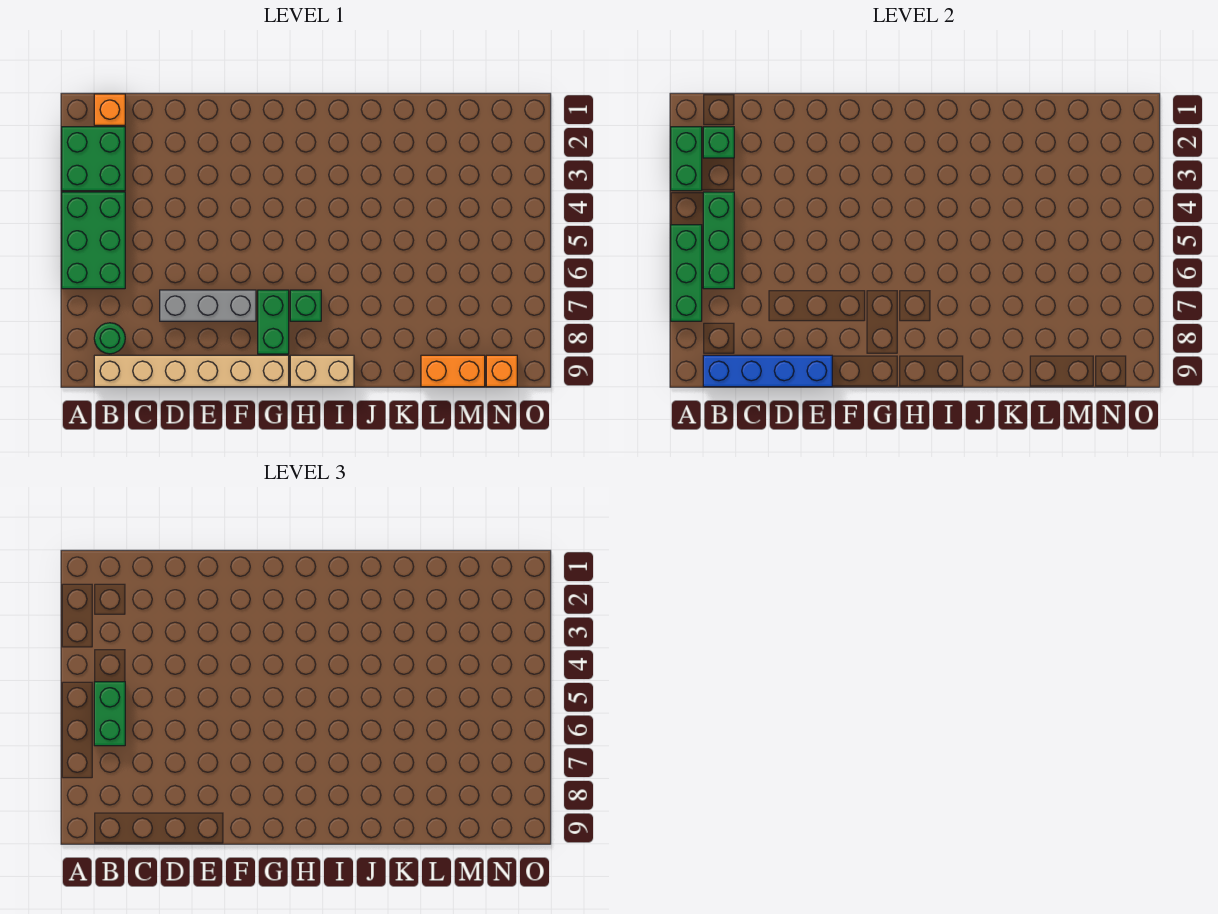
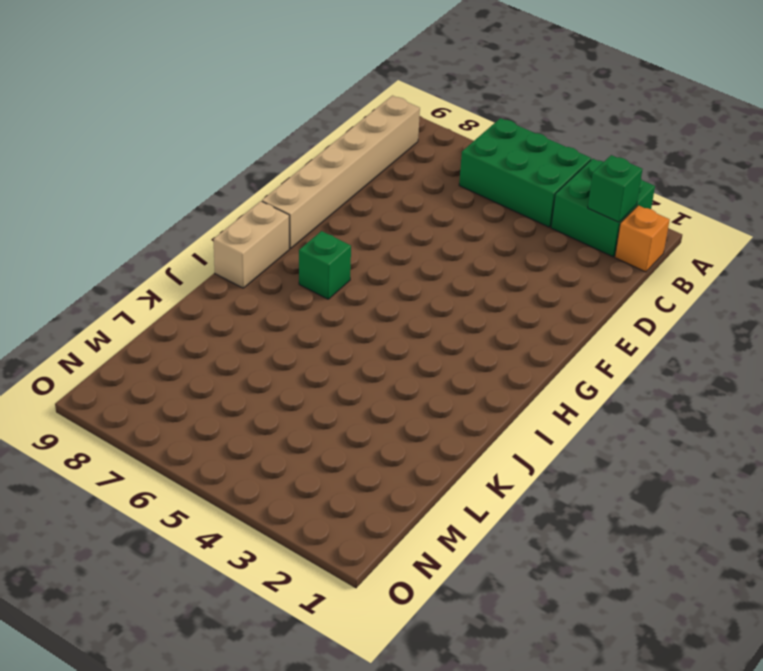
none -> green round brick B8 level 1
none -> grey brick D7:F7 level 1
none -> green brick G7:G8 level 1

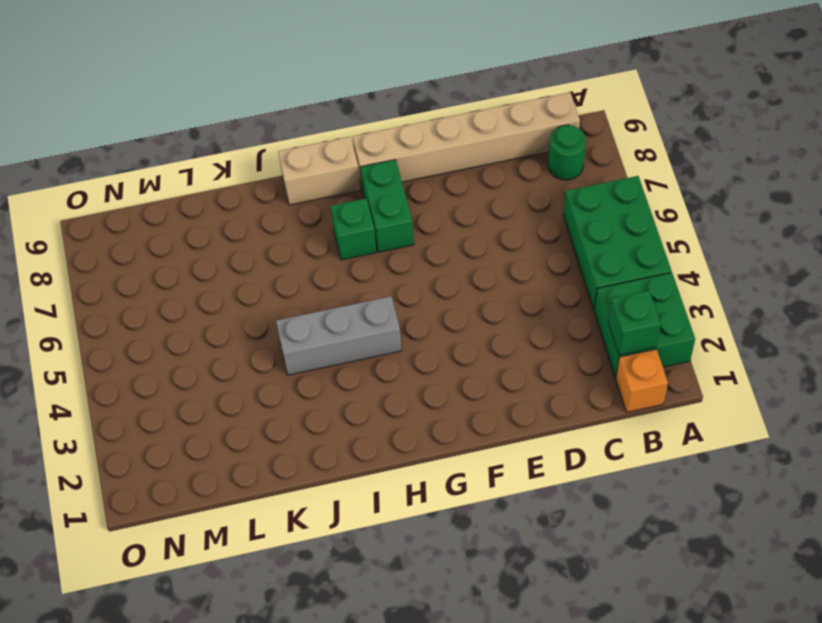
grey brick H4:J4 level 1 -> grey brick D7:F7 level 1
none -> orange brick L9:M9 level 1
none -> orange brick N9 level 1
none -> green brick A2:A3 level 2

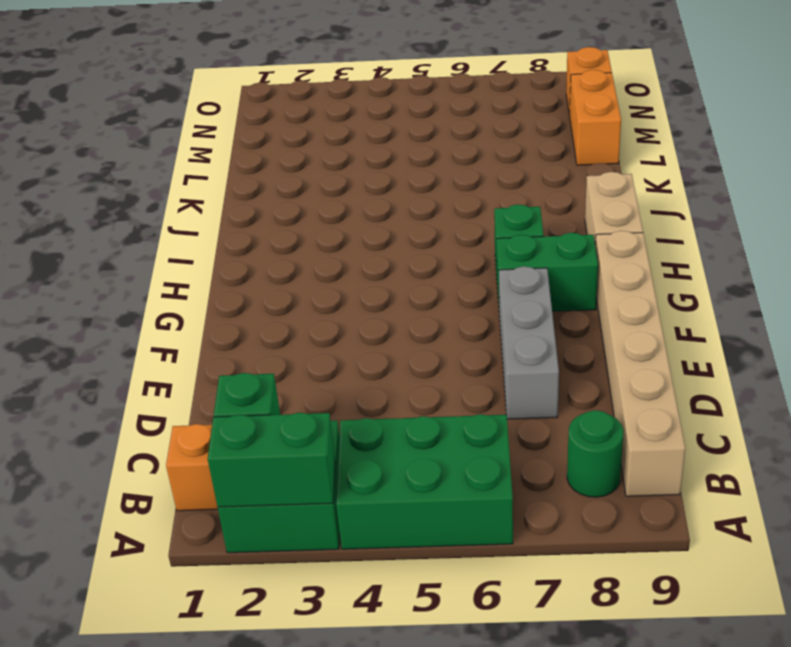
none -> green brick A5:A7 level 2
none -> green brick B4:B6 level 2
none -> blue brick B9:E9 level 2

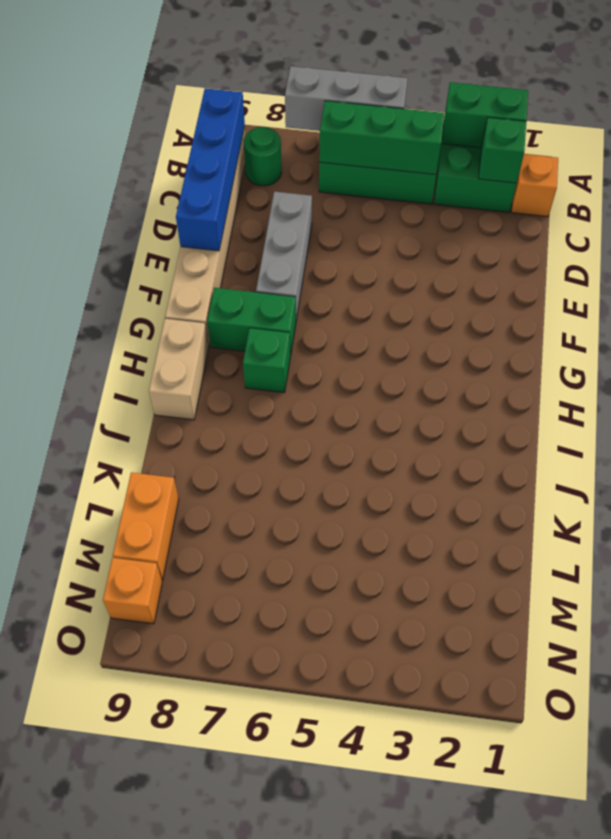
grey brick A5:A7 level 2 -> green brick A5:A7 level 2
none -> green brick B5:B6 level 3

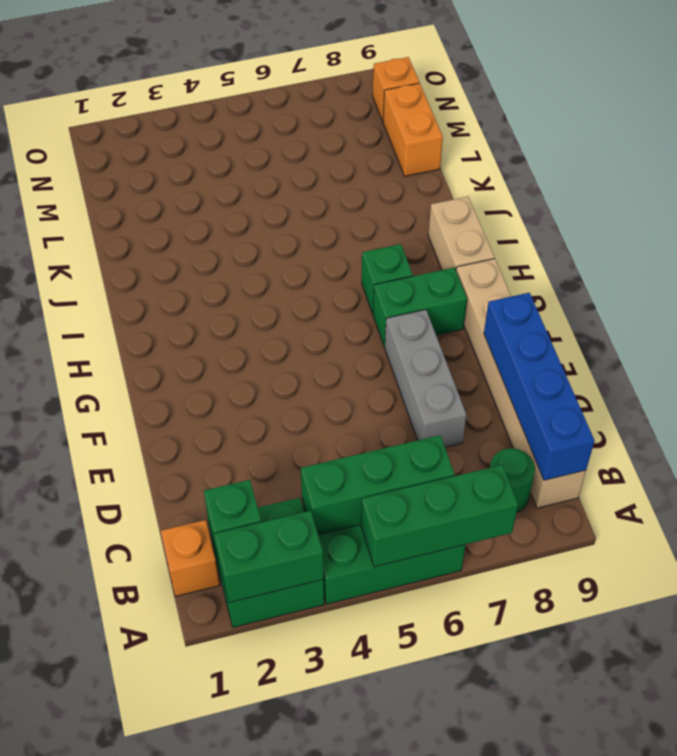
none -> green brick B5:B6 level 3

